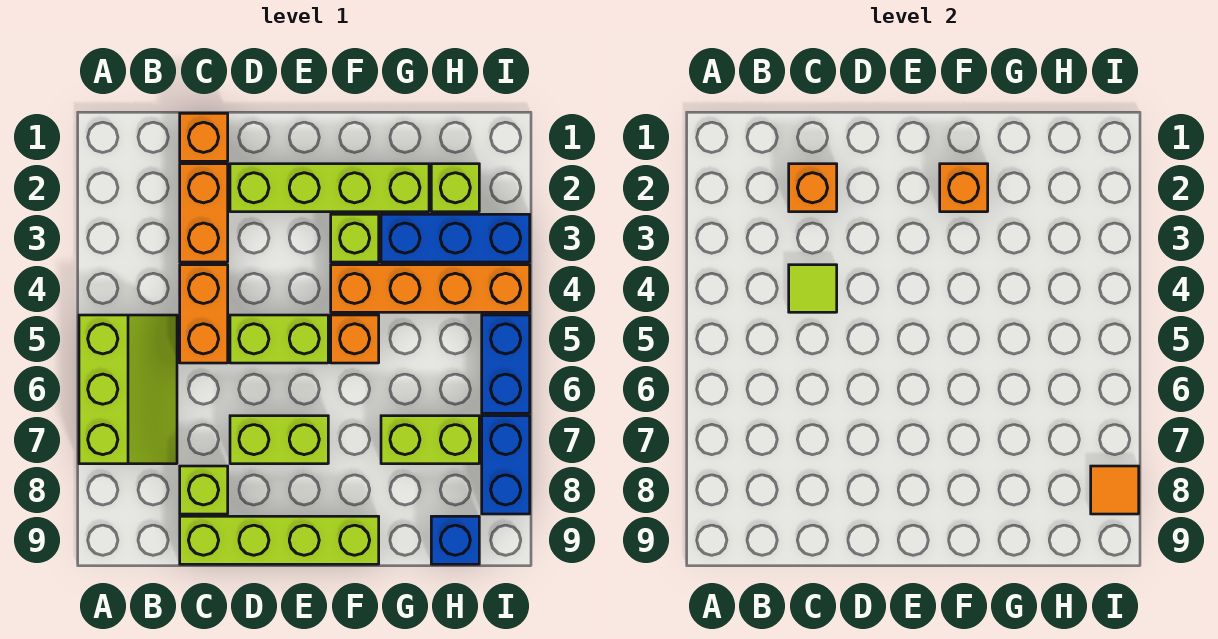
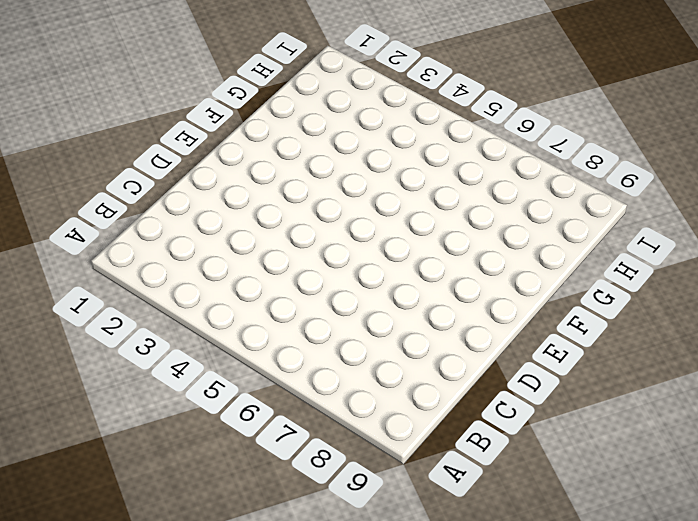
none -> lime slope A5:B7 level 1 top A
none -> orange brick C1 level 1
none -> orange brick C2:C3 level 1

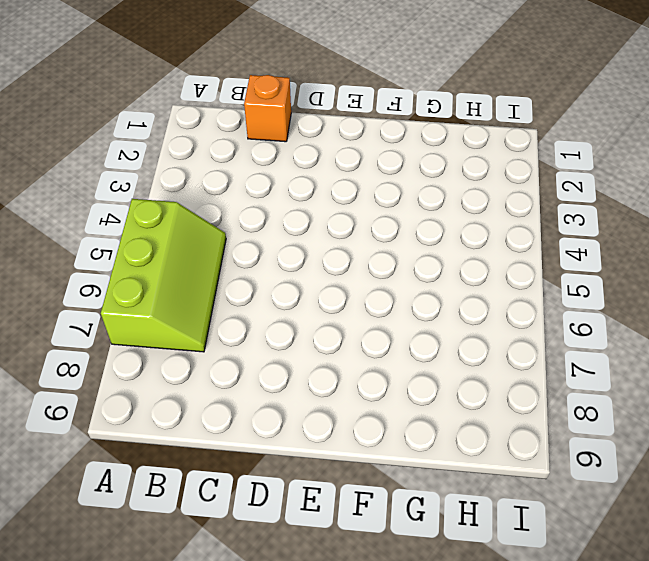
none -> orange brick C2:C3 level 1
none -> orange brick C4:C5 level 1
none -> lime brick C8 level 1

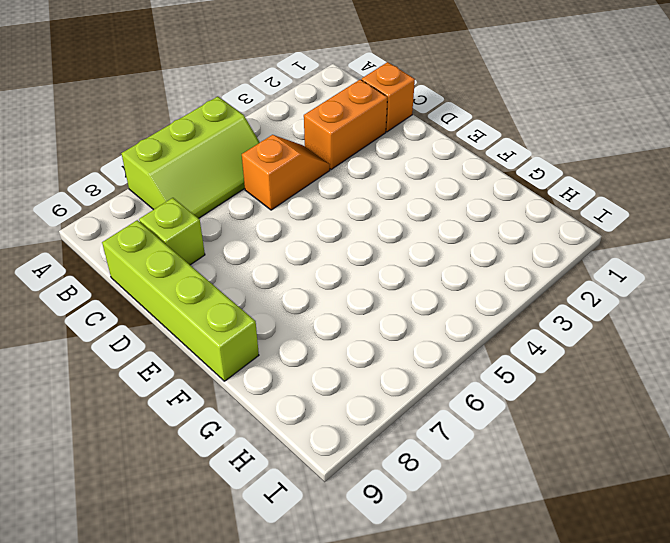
orange slope C4:C5 level 1 top 5 -> orange brick C4:C5 level 1
none -> lime brick D2:G2 level 1
none -> lime brick D5:E5 level 1
none -> lime brick D7:E7 level 1

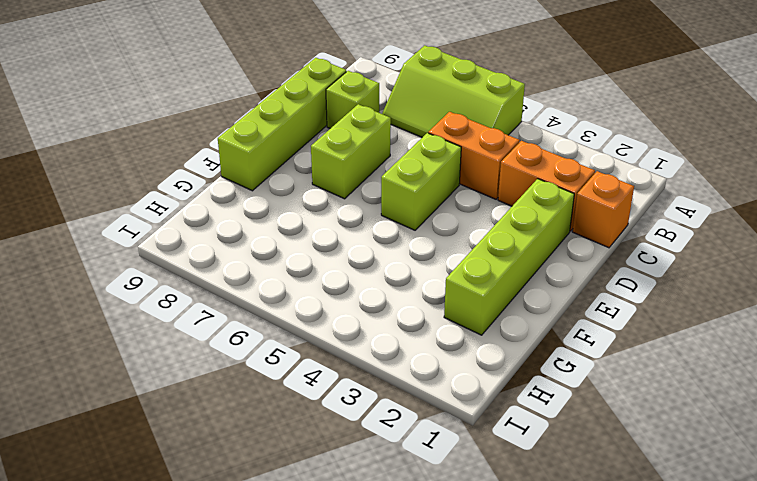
none -> lime brick F3 level 1
none -> orange brick F4:I4 level 1
none -> orange brick F5 level 1

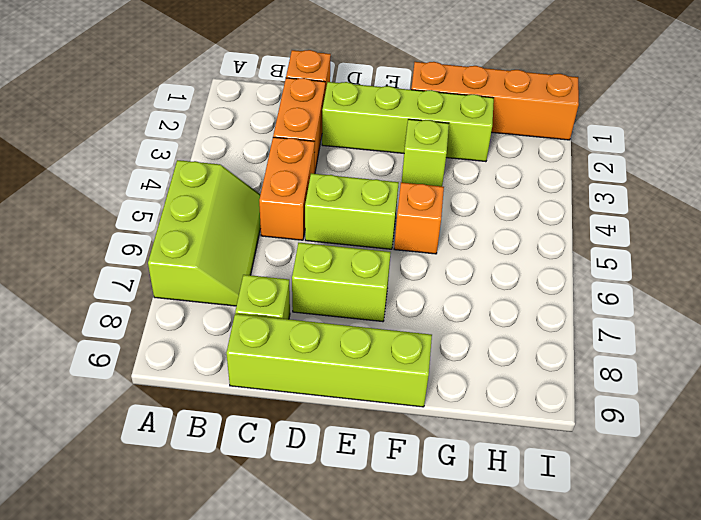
orange brick F1:I1 level 1 -> orange brick F4:I4 level 1
none -> blue brick G3:I3 level 1
none -> lime brick G7:H7 level 1
none -> lime brick H2 level 1

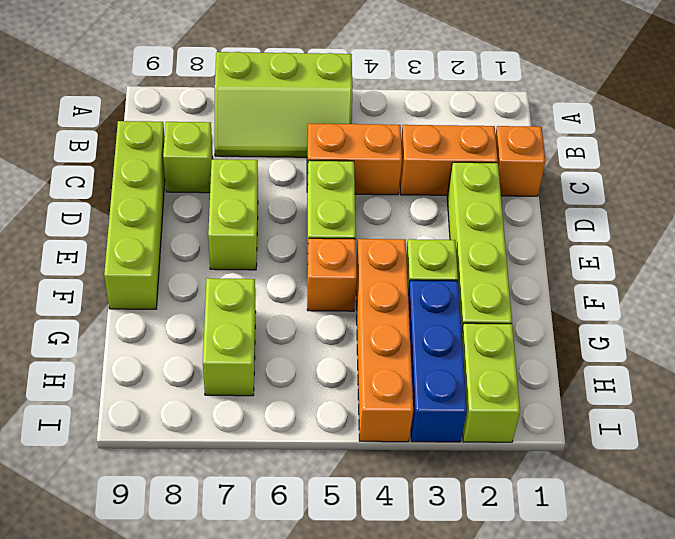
lime brick H2:I2 level 1 -> lime brick H2 level 1
none -> blue brick H9 level 1
none -> blue brick I5:I6 level 1
none -> blue brick I7:I8 level 1

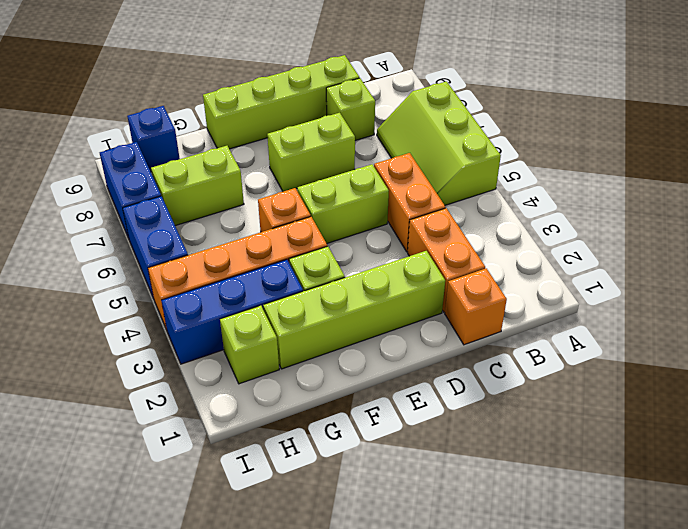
none -> orange brick C2 level 2
none -> lime tile C4 level 2
none -> orange brick F2 level 2

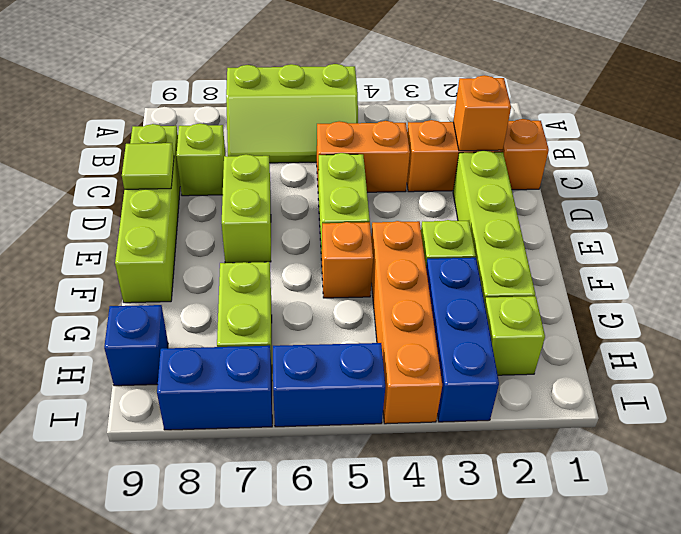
lime tile D9 level 2 -> lime tile C4 level 2
none -> orange brick F2 level 2
none -> orange tile I8 level 2

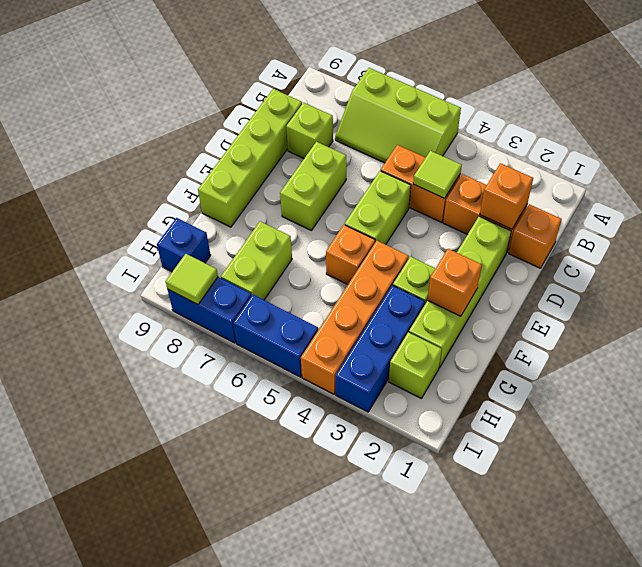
lime tile I8 level 2 -> orange tile I8 level 2

